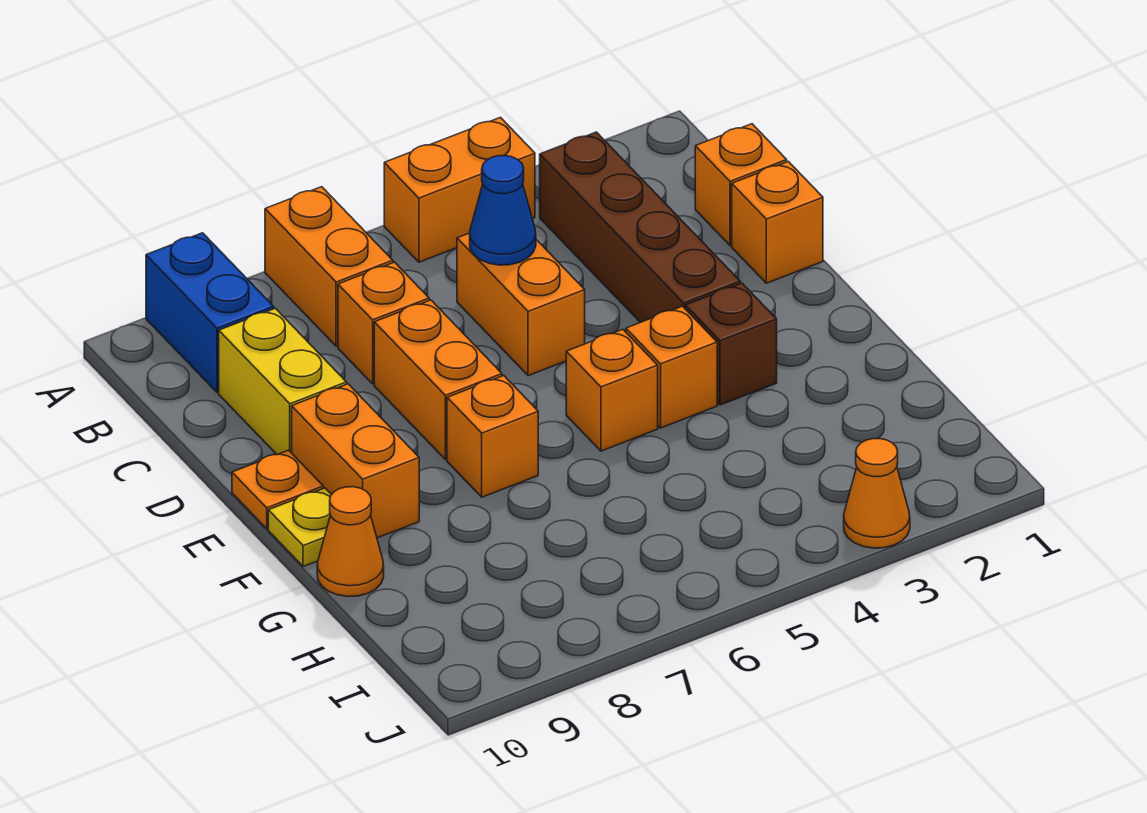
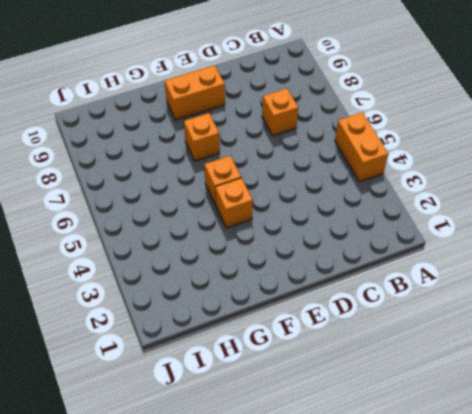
none -> orange brick A7:B7 level 1
none -> blue brick A9:B9 level 1
none -> brown brick B3:E3 level 1

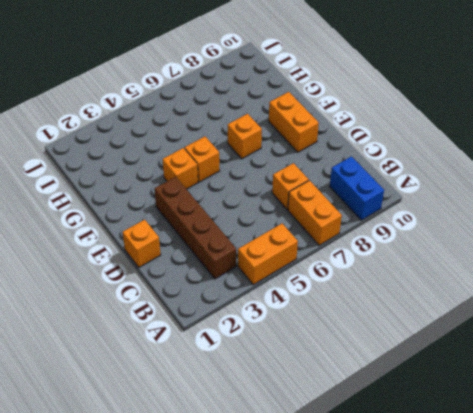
none -> orange brick C1 level 1
none -> orange brick C5:D5 level 1
none -> yellow brick C9:D9 level 1

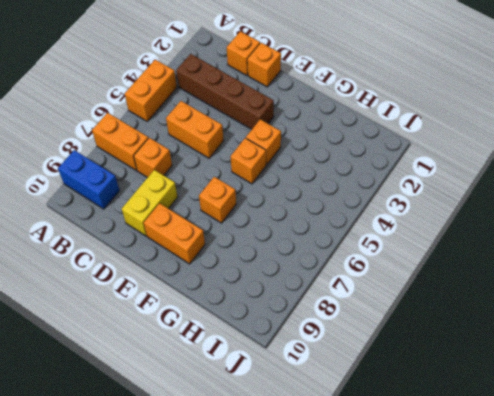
yellow brick D8:D9 level 1 -> yellow brick C9:D9 level 1
none -> orange brick D7:E7 level 1
none -> orange plate E10 level 1
none -> brown brick F3 level 1

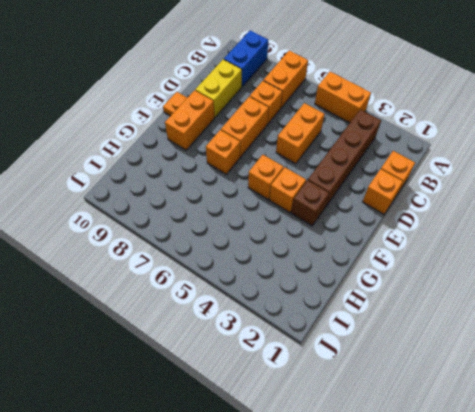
none -> yellow plate F10 level 1
none -> orange cone G10 level 1
none -> orange cone J3 level 1

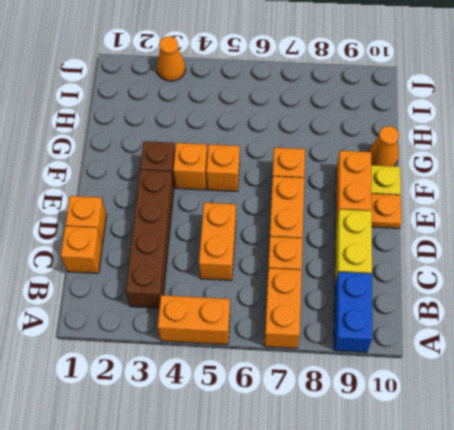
none -> blue cone C5 level 2

